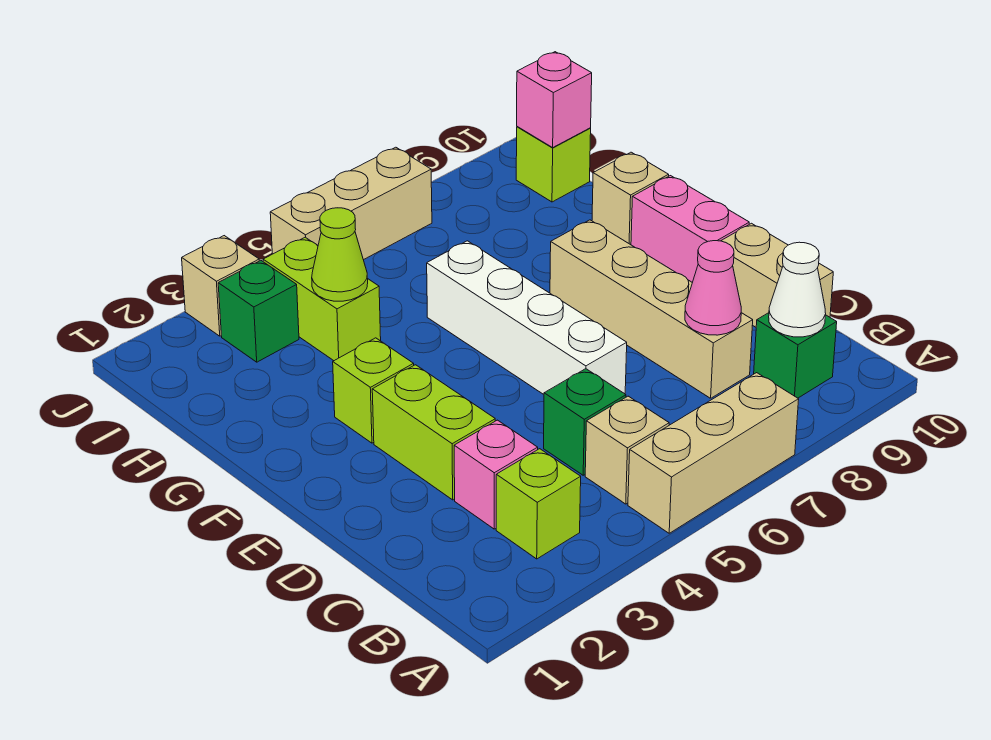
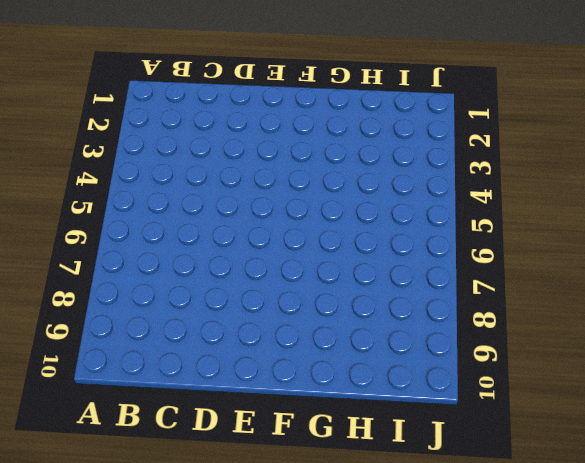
none -> tan brick A5:A7 level 1
none -> lime brick B3 level 1
none -> tan brick B5 level 1

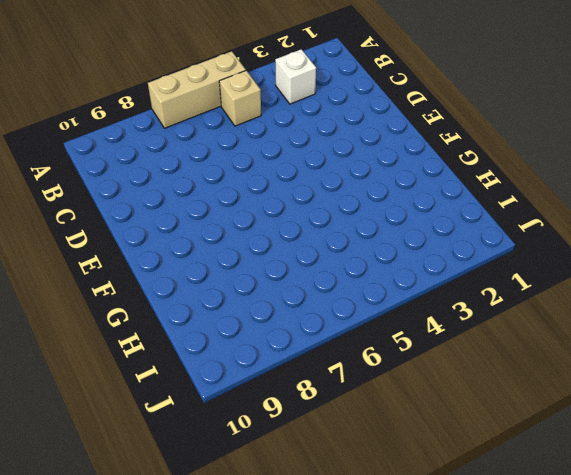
white brick B3 level 1 -> lime brick B3 level 1
none -> green brick B9 level 1
none -> pink brick C3 level 1
none -> green brick C5 level 1

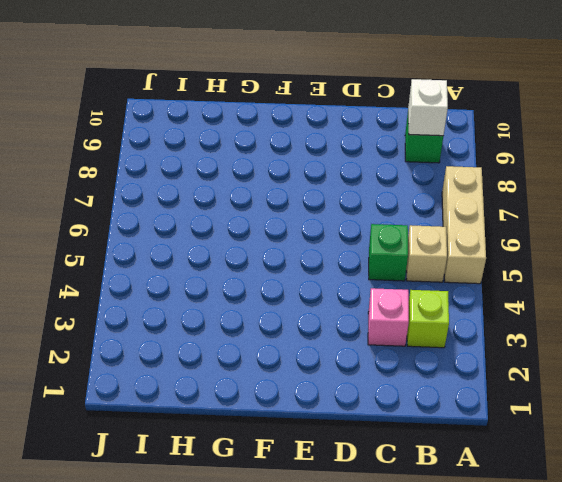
white brick B9 level 2 -> white cone B9 level 2
none -> tan brick C8:F8 level 1
none -> tan brick C10:D10 level 1
none -> lime brick D3:E3 level 1

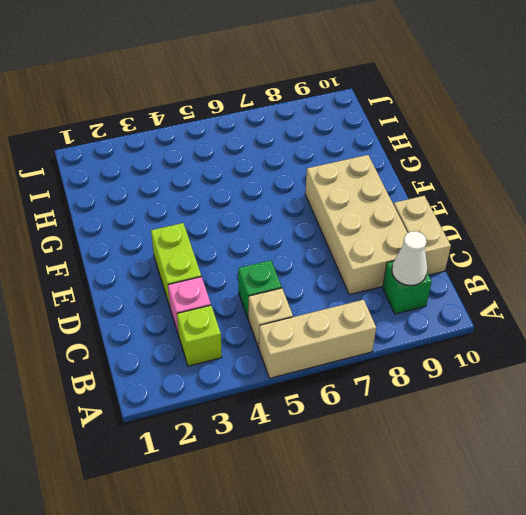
tan brick C8:F9 level 1 -> tan brick C8:F8 level 1
none -> white brick D6:G6 level 1
none -> pink brick E10:F10 level 1
none -> lime brick F3 level 1

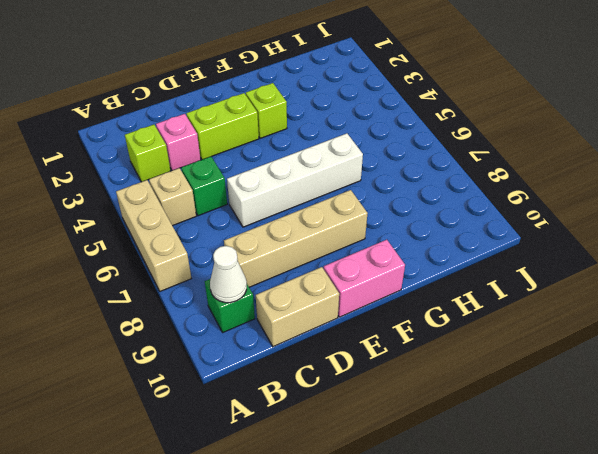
none -> tan brick G10 level 1
none -> lime brick H4:I4 level 1
none -> green brick I3 level 1

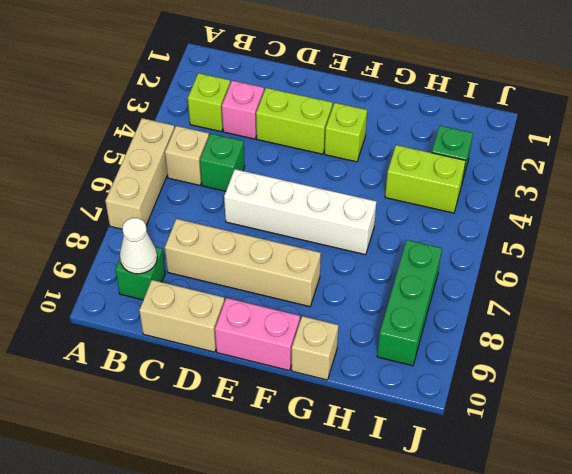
green brick I7:I9 level 1 -> none
none -> lime brick I10 level 1
none -> tan brick J3 level 1
none -> tan brick J5:J7 level 1

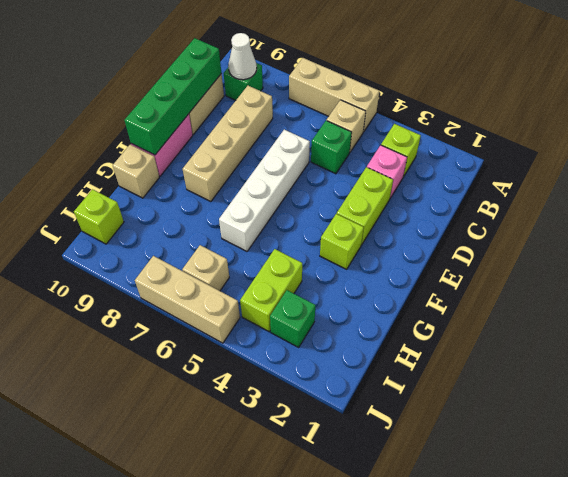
green brick C10:F10 level 2 -> none
tan brick I6 level 1 -> tan brick J3 level 1
none -> pink cone C8 level 2
none -> lime cone H4 level 2
none -> pink brick I10 level 2

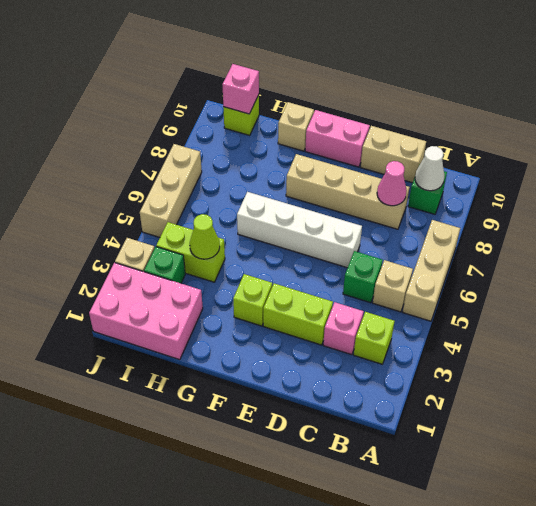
pink brick H1:J2 level 1 -> none

